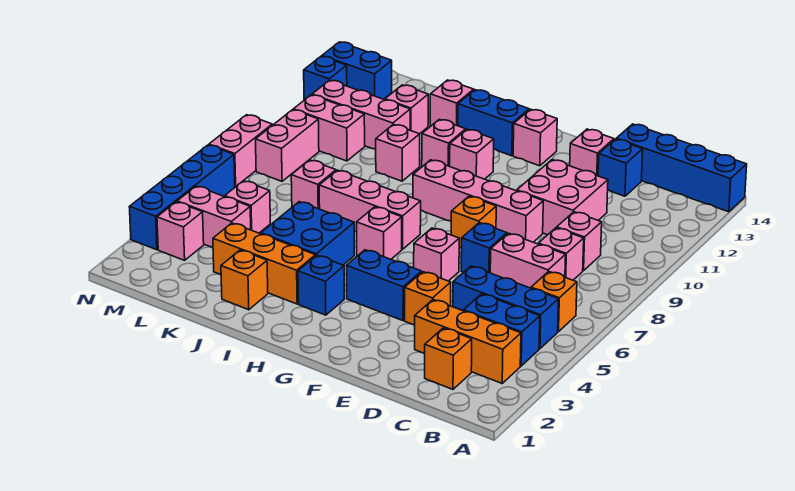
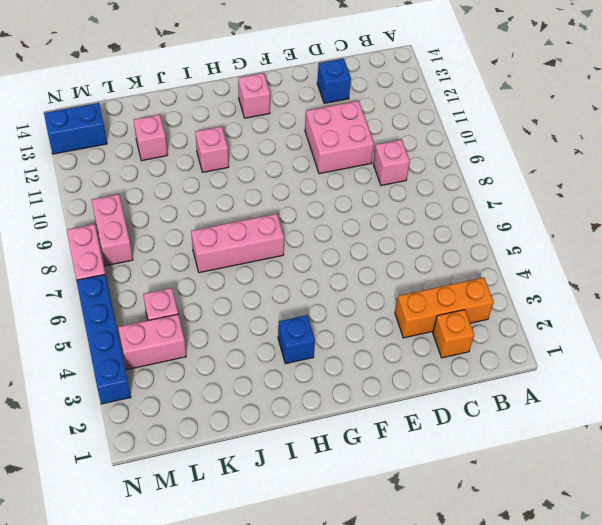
none -> blue brick A14:D14 level 1
none -> blue brick B4:C4 level 1
none -> blue brick B5:D5 level 1
none -> orange brick B6 level 1

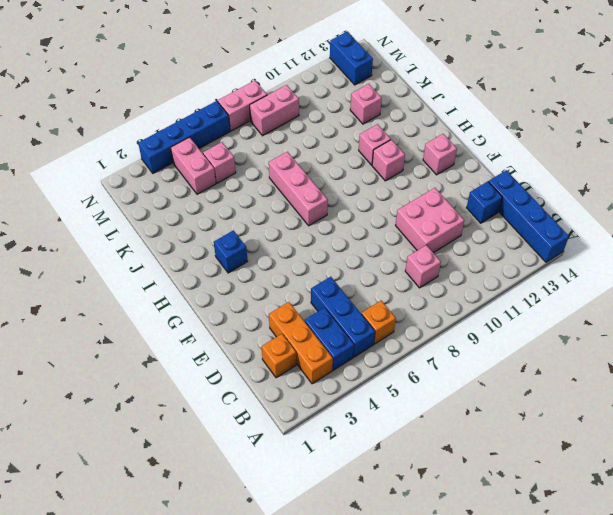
none -> pink brick C7:D7 level 1
none -> pink brick C8 level 1
none -> orange brick E4 level 1
none -> blue brick E7 level 1

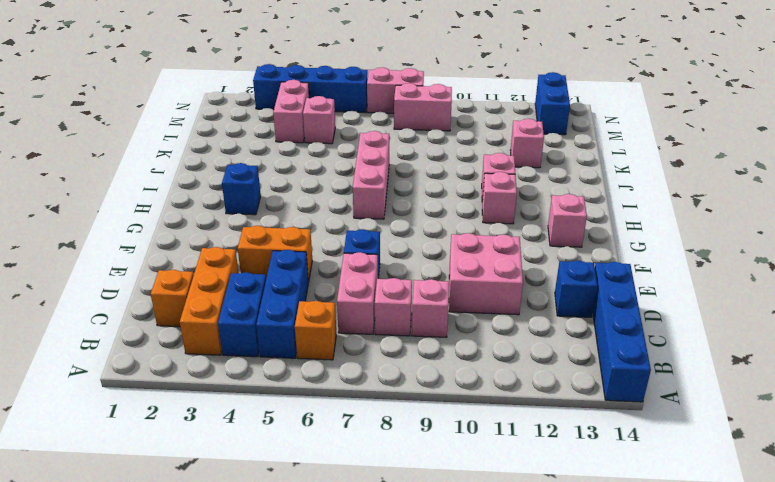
orange brick E4:E5 level 1 -> orange brick E4 level 1
none -> pink brick E9:H9 level 1
none -> pink brick E13 level 1
none -> blue brick F4:G4 level 1
none -> pink brick F6 level 1

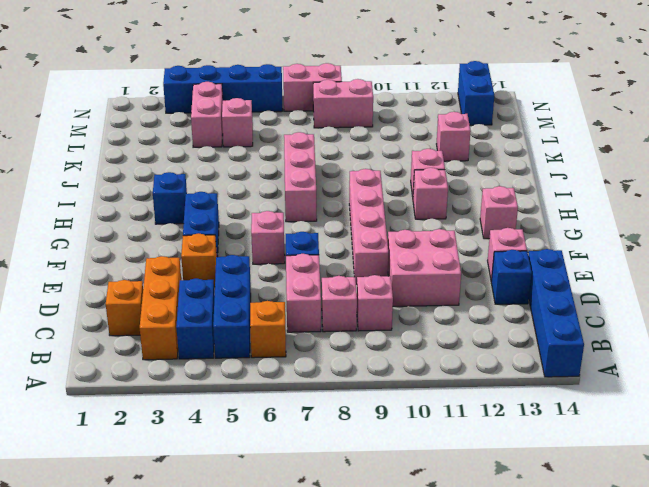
none -> orange brick F8 level 1
none -> pink brick H6 level 1
none -> blue brick H13:I13 level 1
none -> orange brick I3:K3 level 1

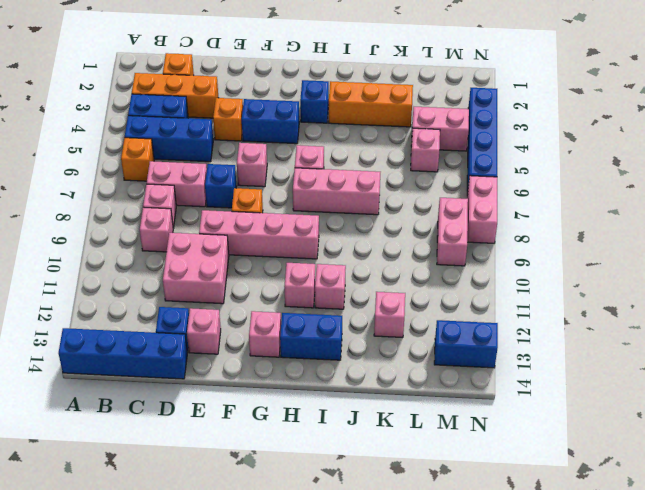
none -> blue brick I4:J5 level 1
none -> orange brick J2 level 1
none -> pink brick J10 level 1
none -> pink brick J13 level 1

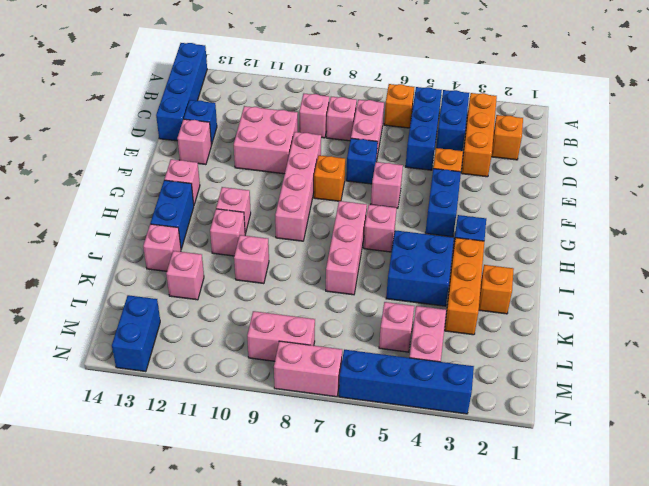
none -> pink brick K7 level 1
none -> pink brick K11:M11 level 1
none -> pink brick L10:M10 level 1
none -> pink brick M3 level 1

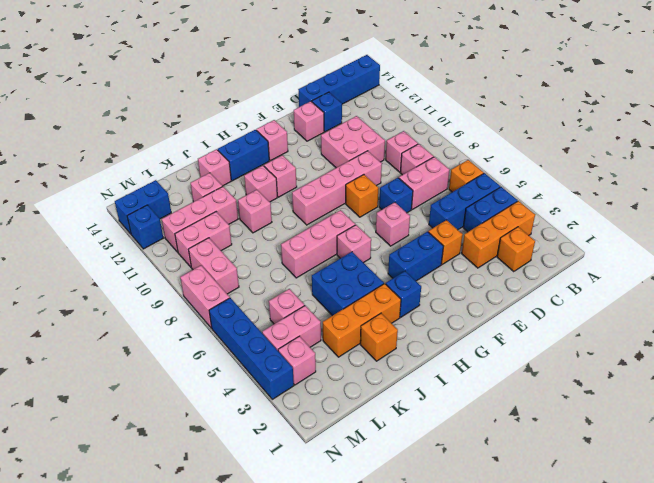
none -> pink brick K7 level 1

